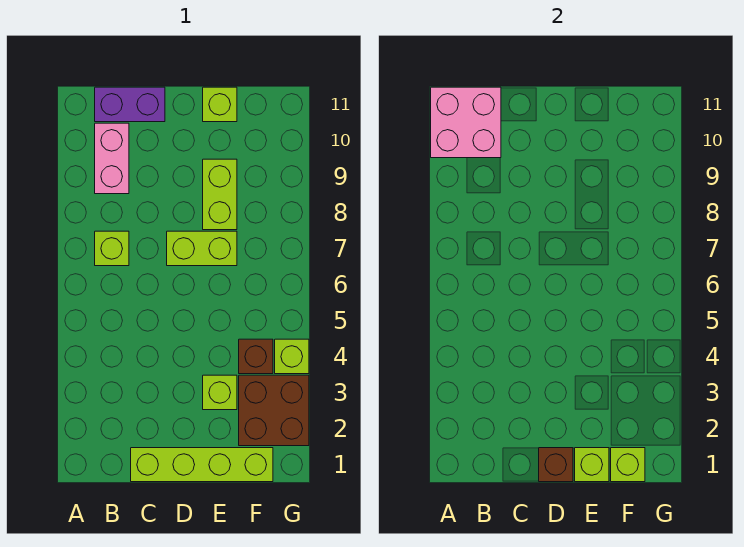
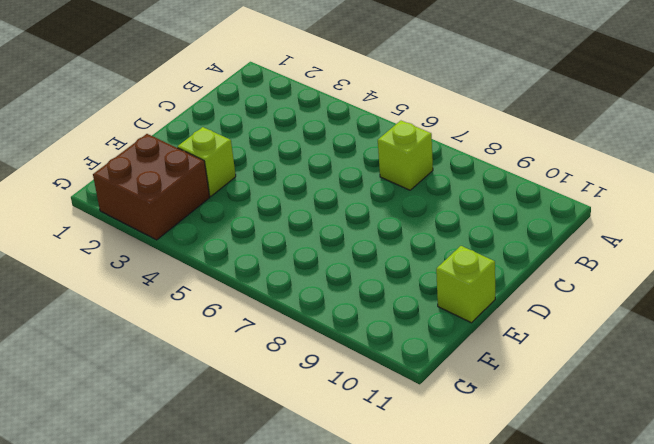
none -> pink brick B9:B10 level 1
none -> purple brick B11:C11 level 1
none -> lime brick C1:F1 level 1

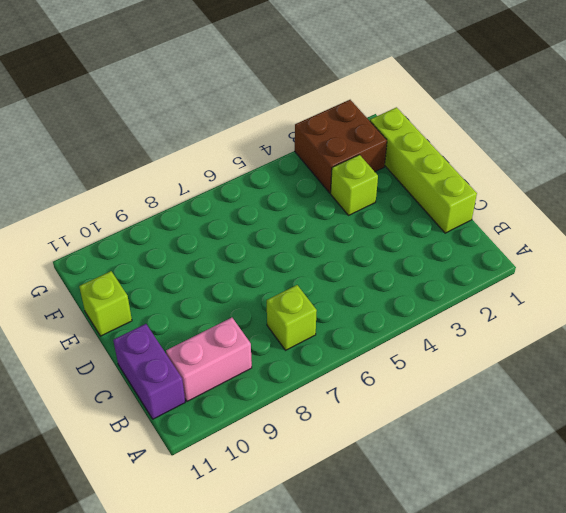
none -> lime brick D7:E7 level 1
none -> lime brick E8:E9 level 1
none -> brown brick F4 level 1

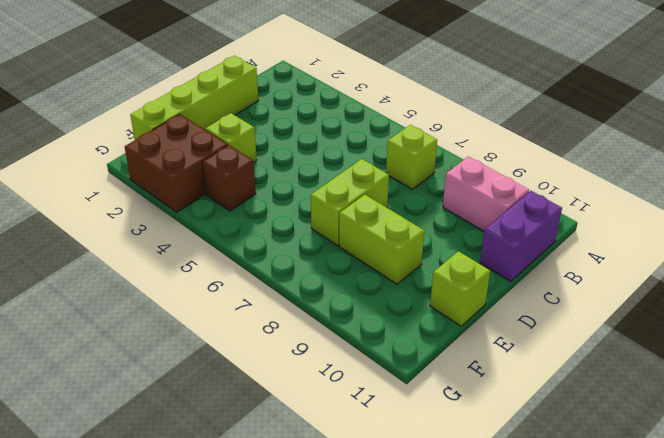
none -> lime brick G4 level 1
none -> pink brick A10:B11 level 2
none -> brown brick D1 level 2

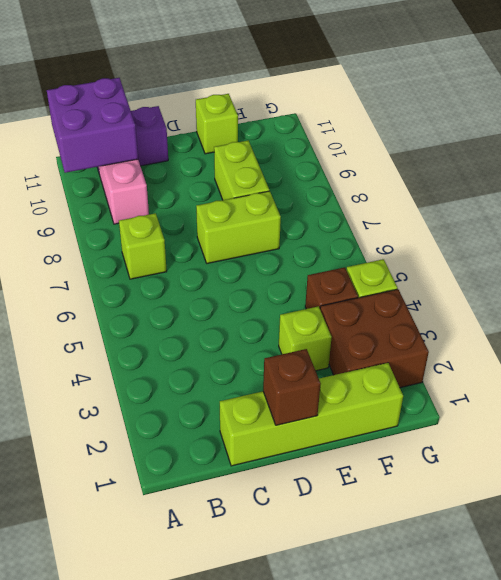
purple brick A10:B11 level 2 -> pink brick A10:B11 level 2
none -> lime brick E1 level 2
none -> lime brick F1 level 2

